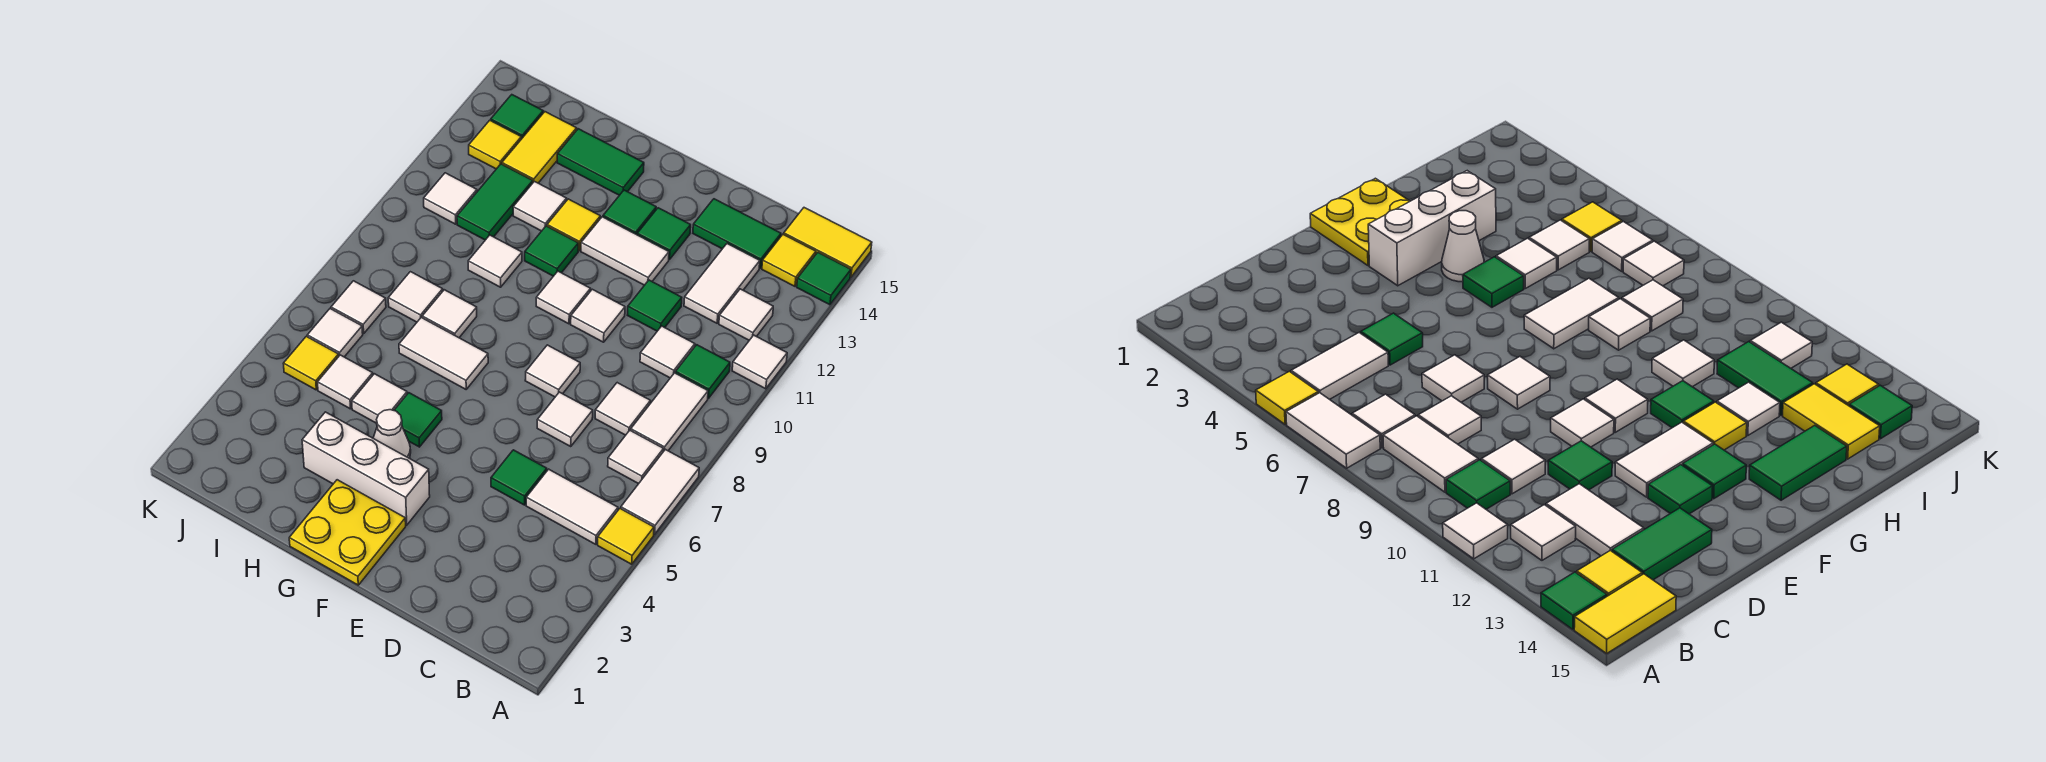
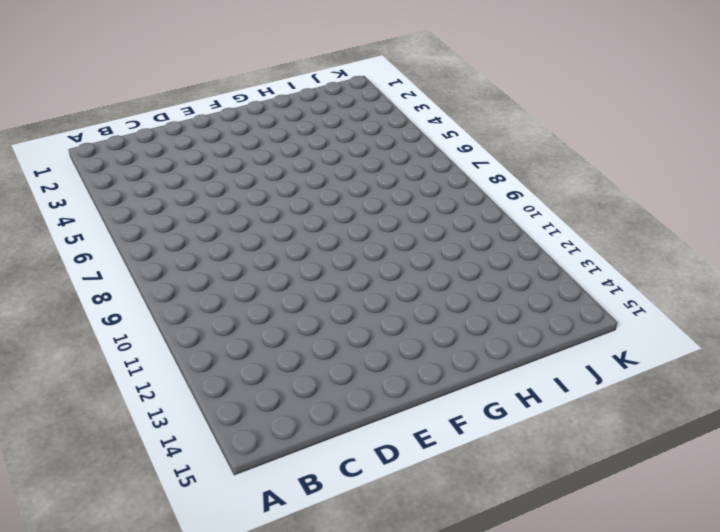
none -> yellow tile A5 level 1
none -> white tile A6:A7 level 1
none -> white tile A11 level 1
none -> green tile A14 level 1

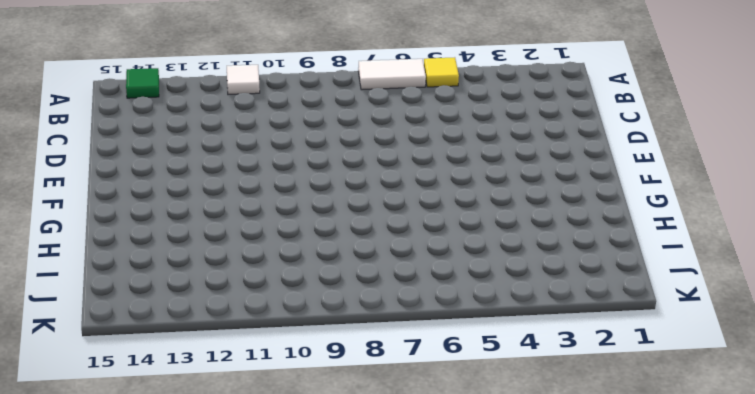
none -> yellow tile A15:B15 level 1
none -> white tile B5:C5 level 1
none -> white tile B7 level 1
none -> white tile B8:B9 level 1

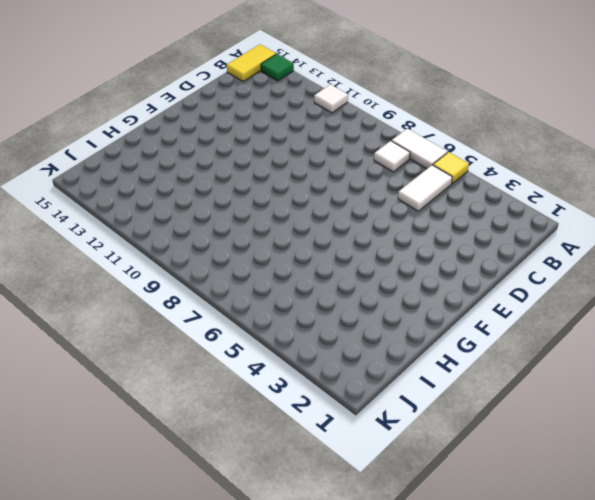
none -> white tile B8:B9 level 1
none -> green tile B10 level 1
none -> white tile B12 level 1
none -> yellow tile B14 level 1

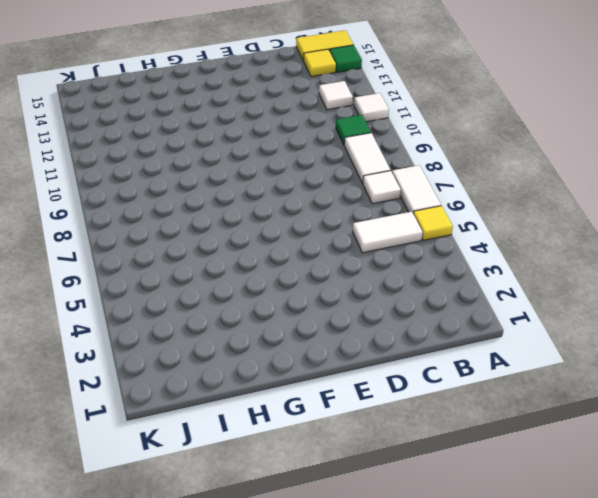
none -> white tile C8 level 1
none -> white tile C10 level 1
none -> white tile C12:C13 level 1
none -> green tile C14:D14 level 1

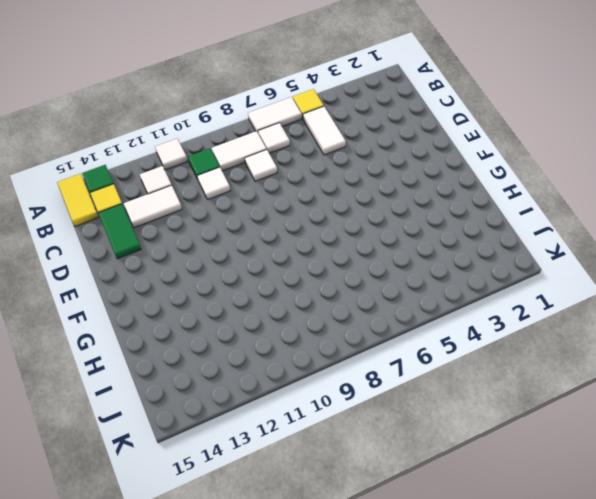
none -> green tile D5 level 1
none -> white tile D7 level 1
none -> green tile D11 level 1
none -> white tile E8 level 1

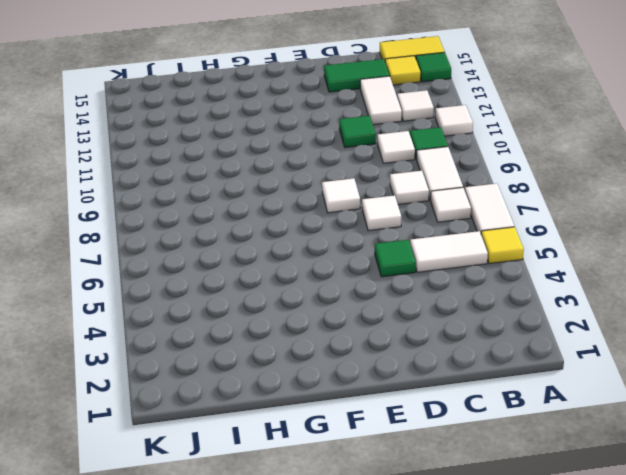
none -> white tile E10 level 1
none -> white tile E12:F12 level 1
none -> green tile E13 level 1
none -> yellow plate F1:G2 level 1

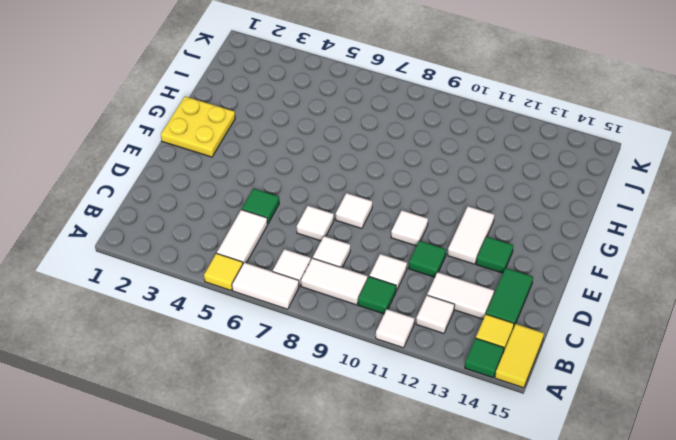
none -> white brick F3:H3 level 1
none -> white tile F10 level 1
none -> green tile F13 level 1
none -> white cone G4 level 1

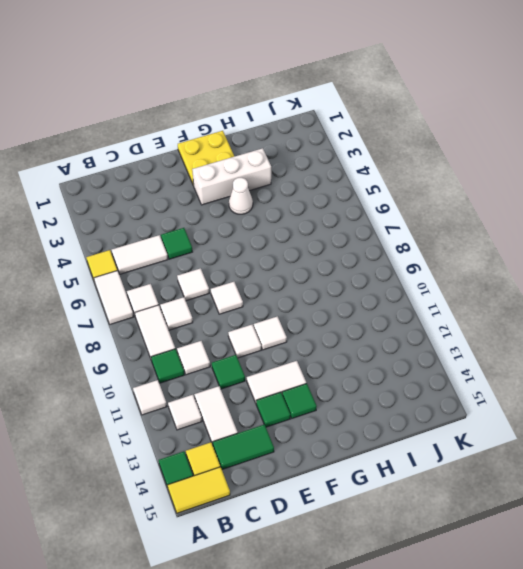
none -> green tile G5 level 1
none -> white tile G7:H7 level 1
none -> green tile G11 level 1
none -> yellow tile G12 level 1

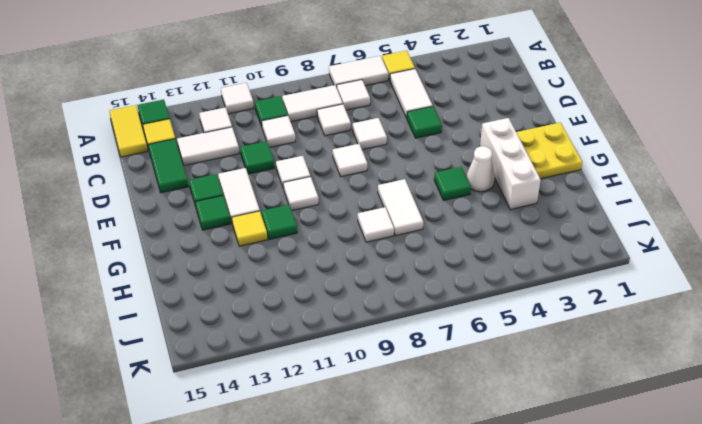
none -> green tile G14:H14 level 1
none -> white tile H5 level 1
none -> white tile H10 level 1
none -> white tile H12 level 1

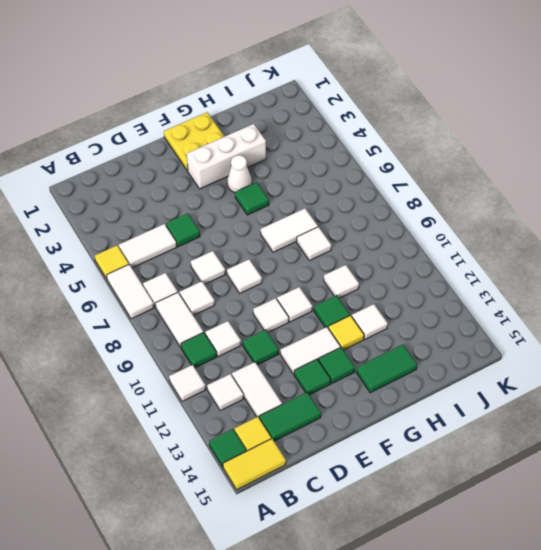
none -> white tile H5 level 1
none -> white tile I5 level 1
none -> white tile I8 level 1
none -> green tile I11:I12 level 1

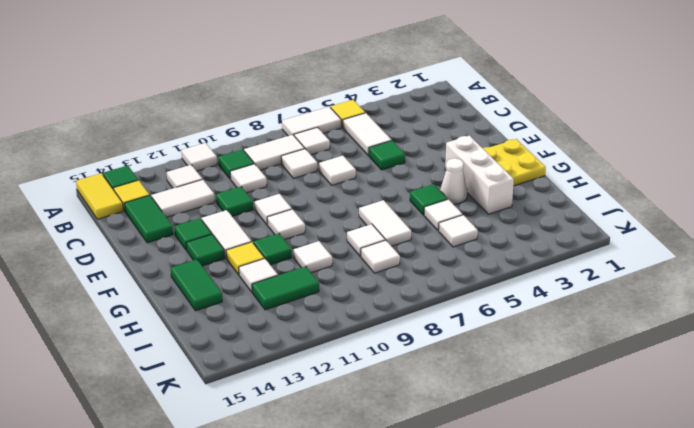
none -> white tile E8 level 1
none -> yellow tile I13:I14 level 1
none -> yellow tile J5 level 1
none -> white tile J6 level 1

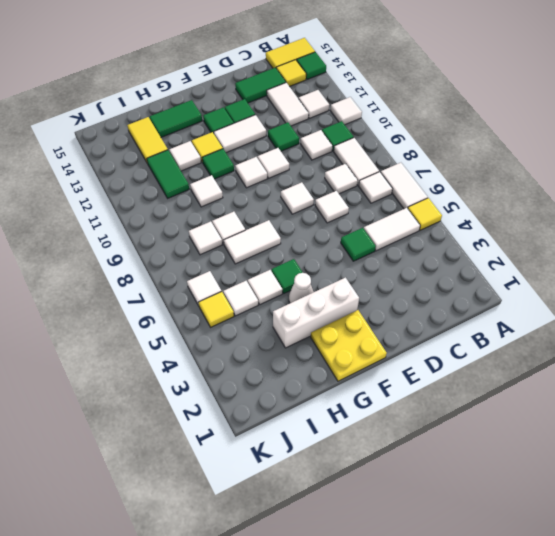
none -> white tile J7 level 1
none -> white tile J11 level 1
none -> yellow tile J13 level 1
none -> green tile J14 level 1

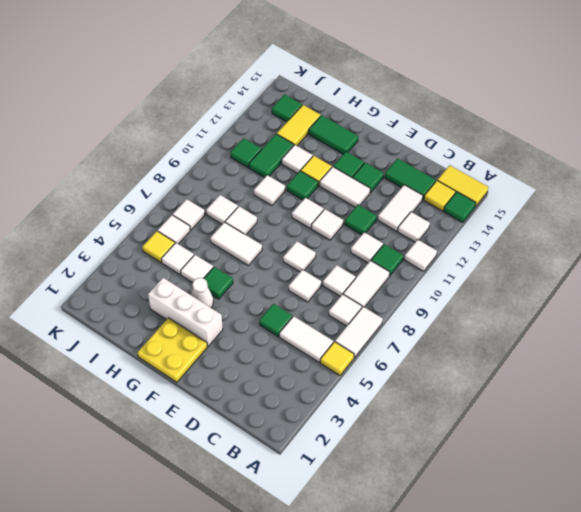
green tile J11 level 1 -> white tile J11 level 1
none -> yellow tile J13 level 1

